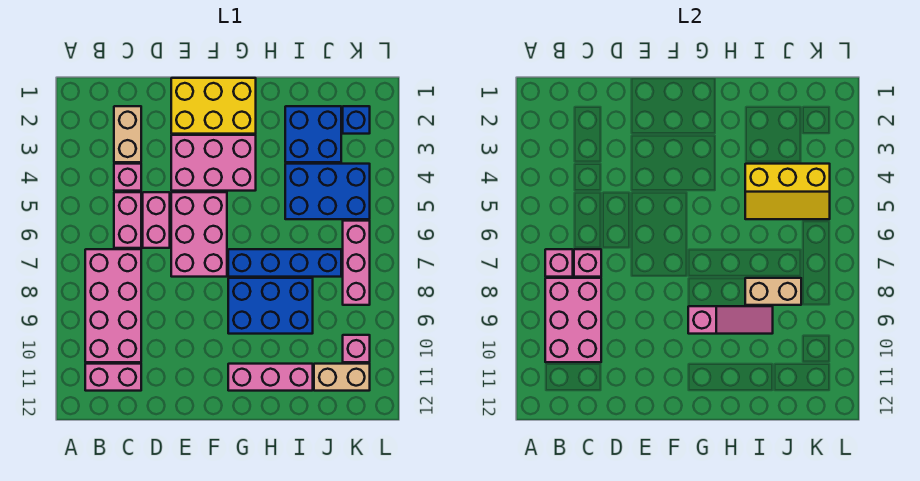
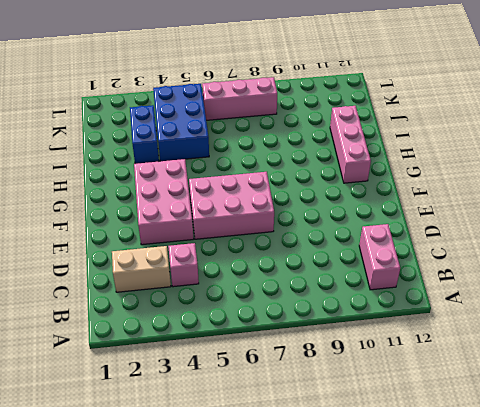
blue brick I3:J3 level 1 -> blue brick I2:J3 level 1
none -> pink brick B7:C10 level 1
none -> pink brick C5:C6 level 1
none -> pink brick D5:D6 level 1

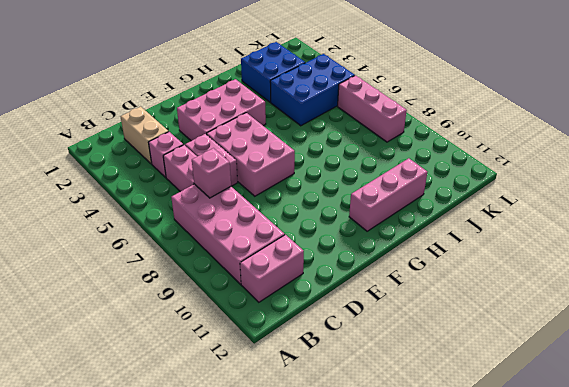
none -> yellow brick E1:G2 level 1
none -> blue brick G7:J7 level 1
none -> blue brick G8:I9 level 1

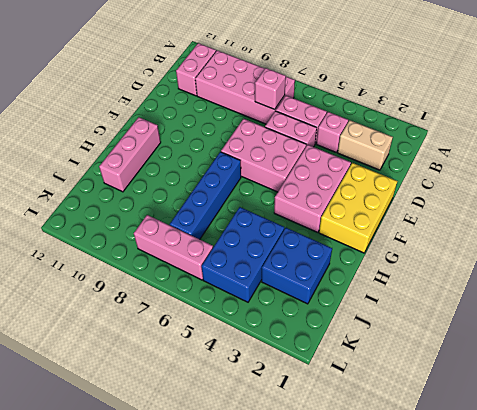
none -> blue brick G8:I9 level 1
none -> tan brick J11:K11 level 1
none -> blue brick K2 level 1

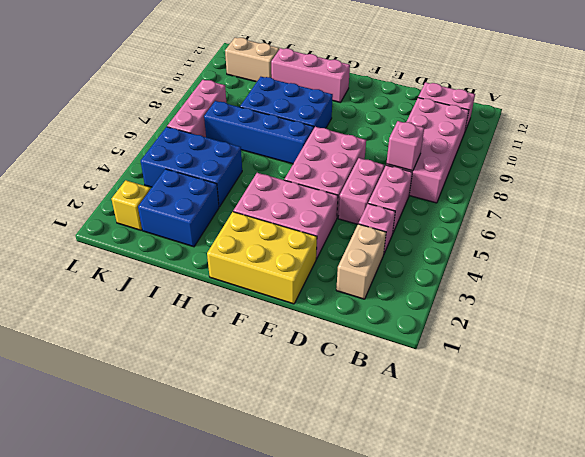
yellow brick K2 level 1 -> blue brick K2 level 1
none -> pink brick K10 level 1
none -> pink brick B7 level 2
none -> pink brick B8:C10 level 2

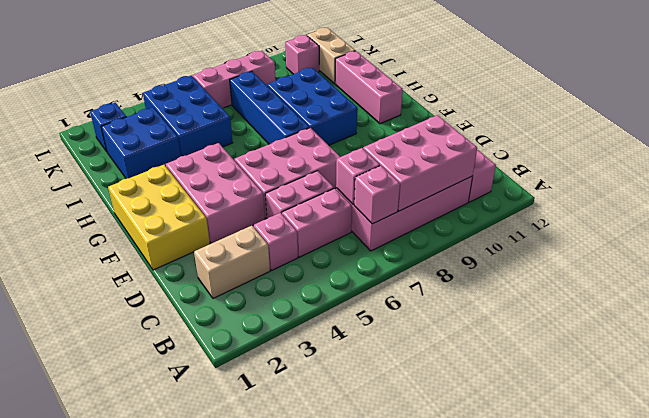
none -> pink slope G9:I9 level 2 top G
none -> yellow slope I4:K5 level 2 top 4
none -> tan brick I8:J8 level 2

